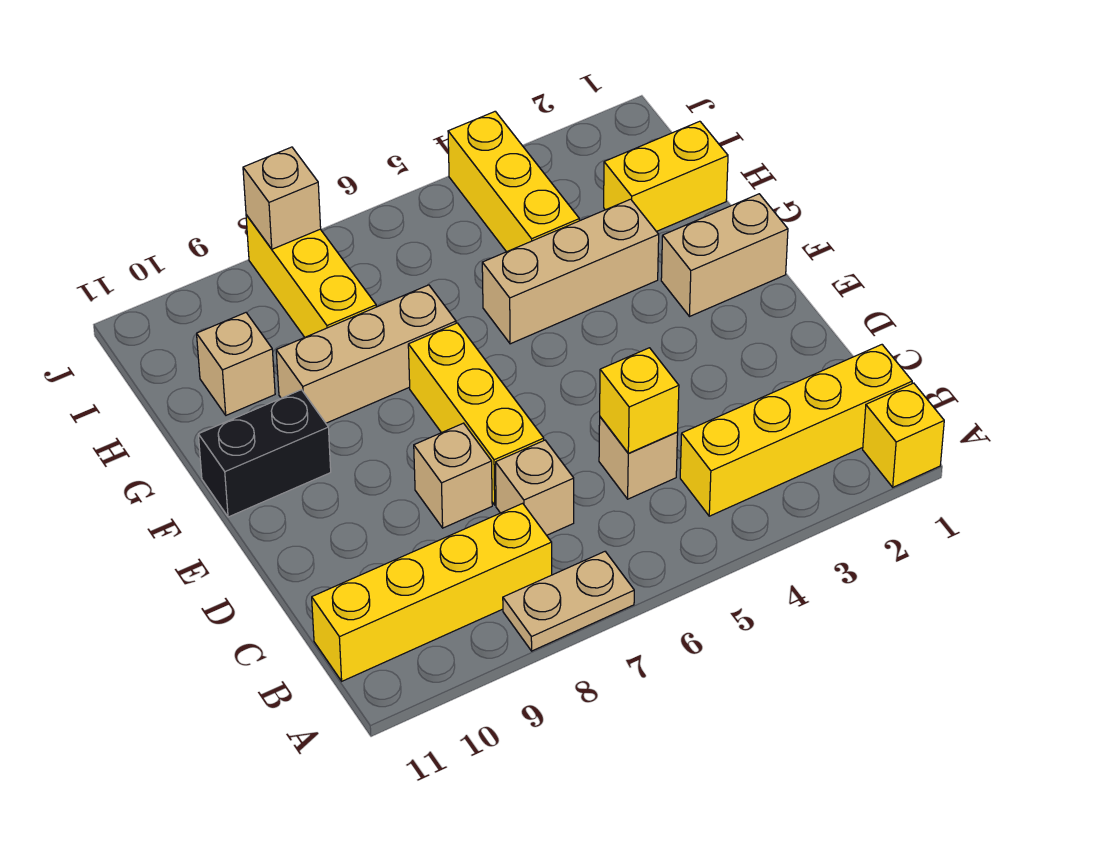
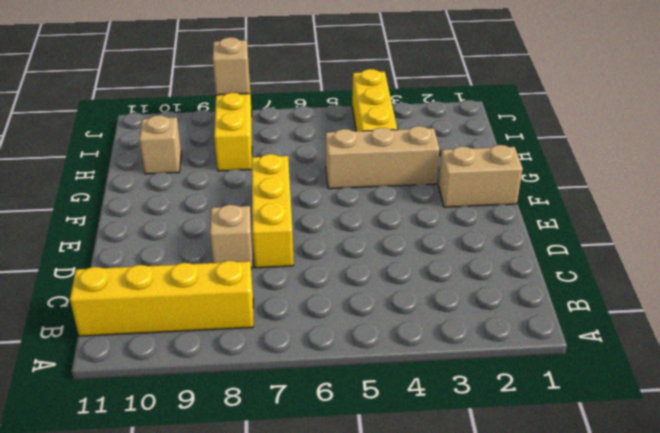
none -> yellow brick A1 level 1
none -> tan plate A7:A8 level 1
none -> yellow brick B1:B4 level 1

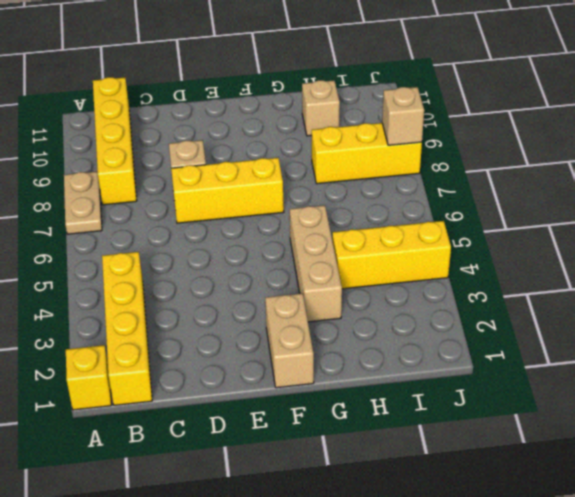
none -> tan brick C5 level 1
none -> tan brick C7 level 1
none -> black brick F10:F11 level 1

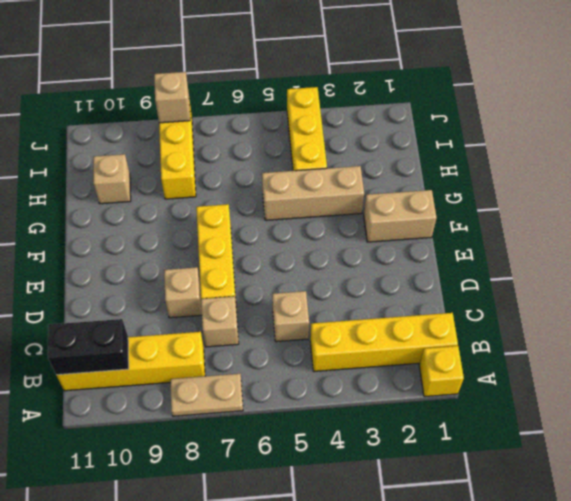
black brick B10:B11 level 2 -> black brick F10:F11 level 1
none -> tan brick G7:G9 level 1
none -> yellow brick H1:H2 level 1
none -> yellow brick C5 level 2

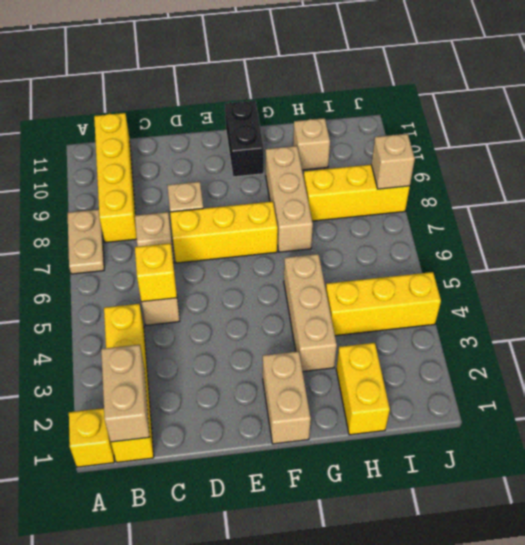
tan brick B1:B2 level 2 -> none

